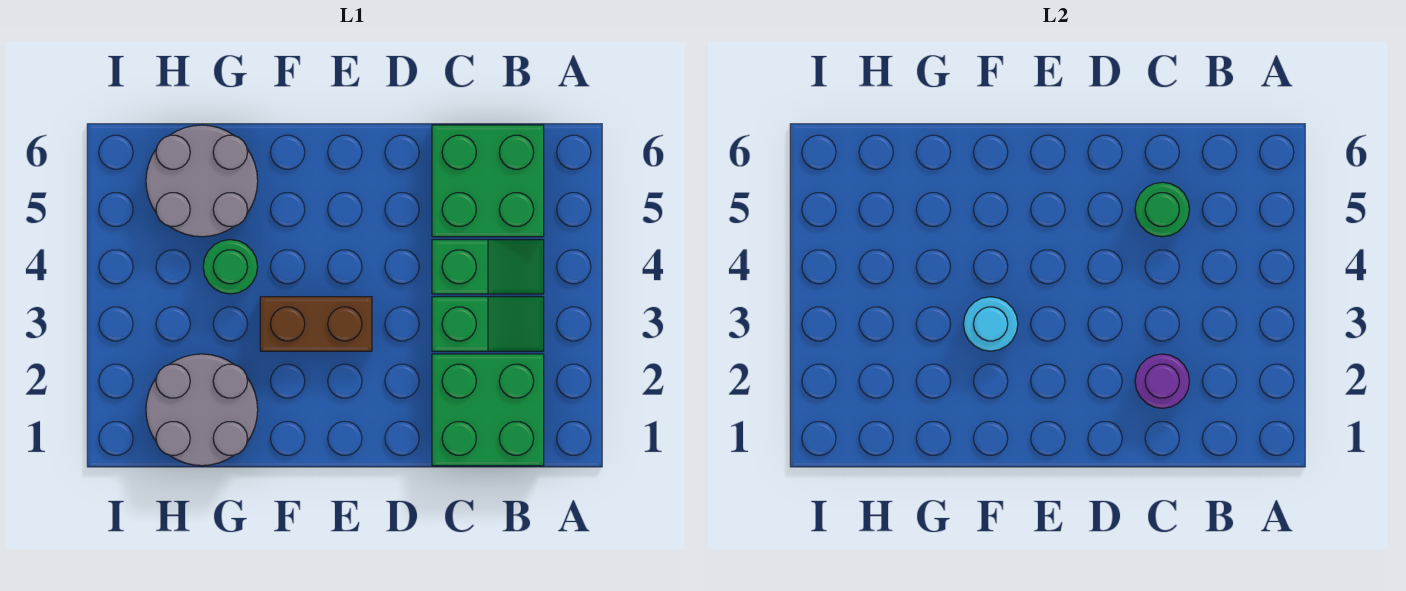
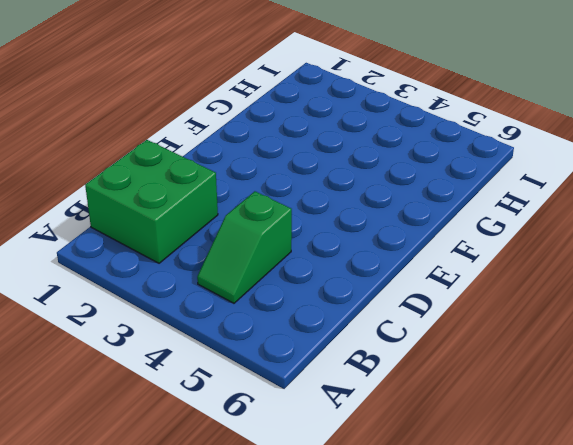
none -> green slope B3:C3 level 1 top C
none -> green brick B5:C6 level 1

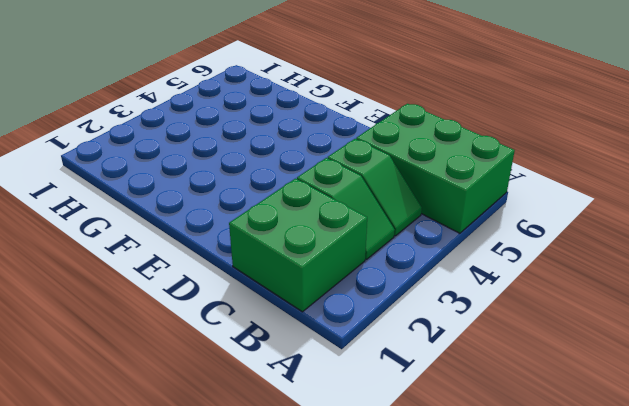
green brick A5:C6 level 1 -> green brick B5:C6 level 1
none -> brown brick E3:F3 level 1
none -> grey round brick G1:H2 level 1

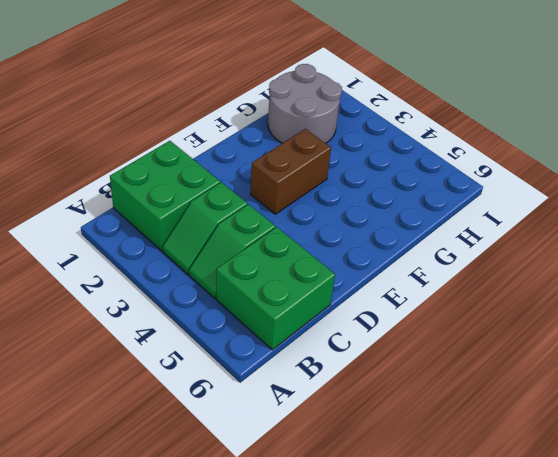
none -> green round brick G4 level 1
none -> grey round brick G5:H6 level 1

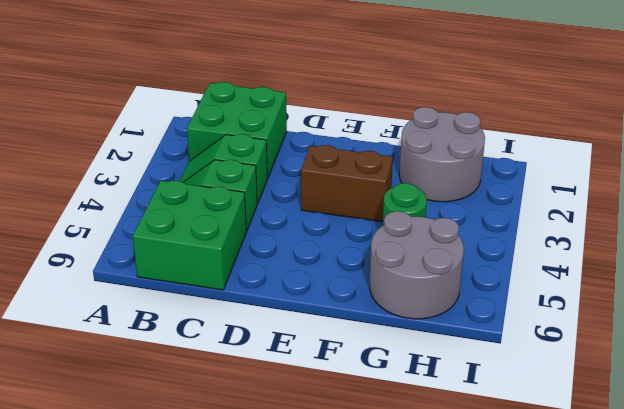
none -> purple round brick C2 level 2
none -> green round brick C5 level 2

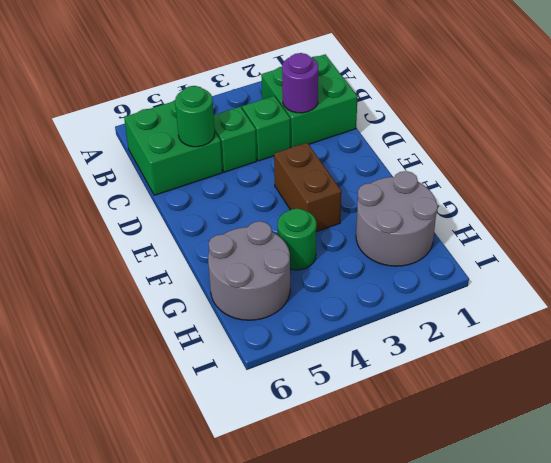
none -> cyan round brick F3 level 2

